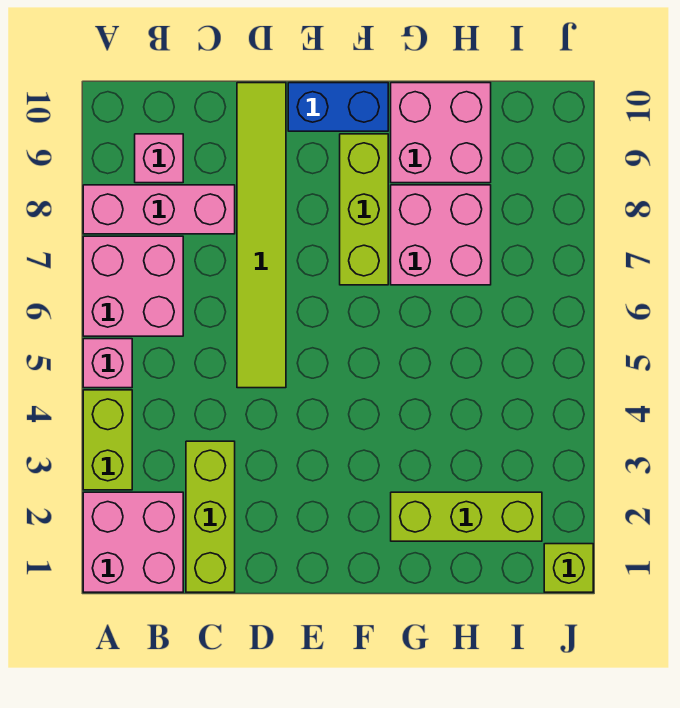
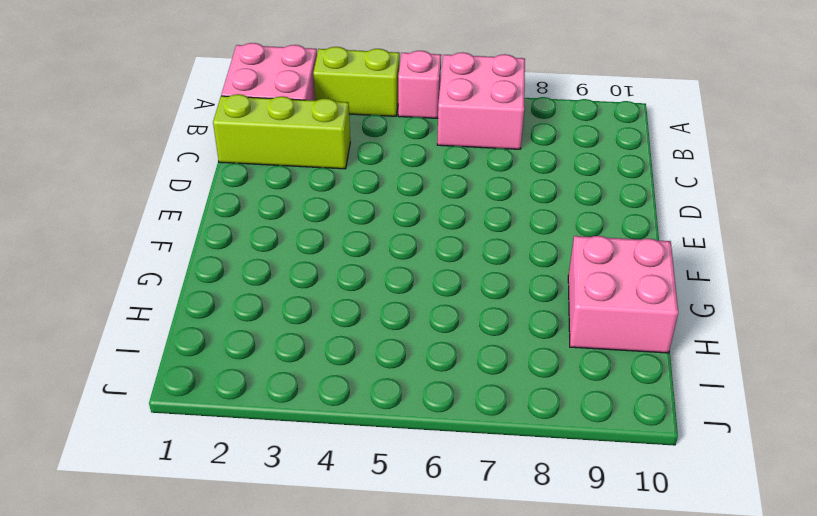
none -> pink brick A8:C8 level 1
none -> pink brick B9 level 1
none -> lime tile D5:D10 level 1

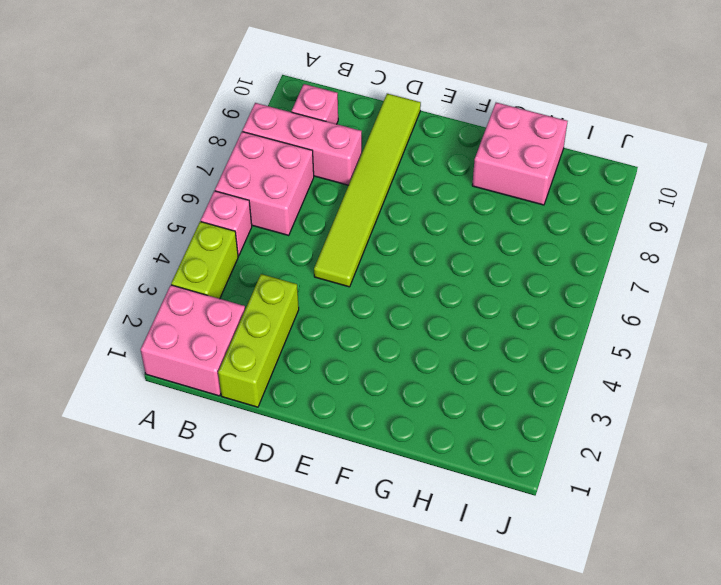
none -> blue brick E10:F10 level 1
none -> lime brick F7:F9 level 1
none -> lime brick G2:I2 level 1

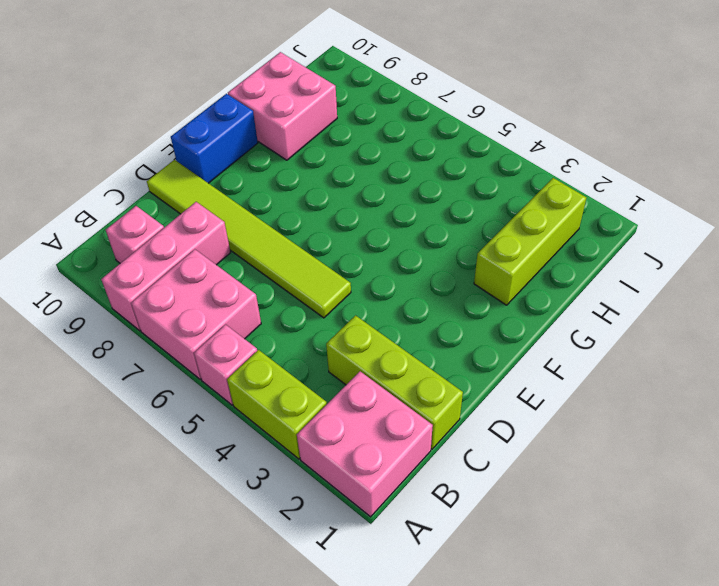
none -> lime brick F7:F9 level 1
none -> pink brick G7:H8 level 1
none -> lime brick J1 level 1

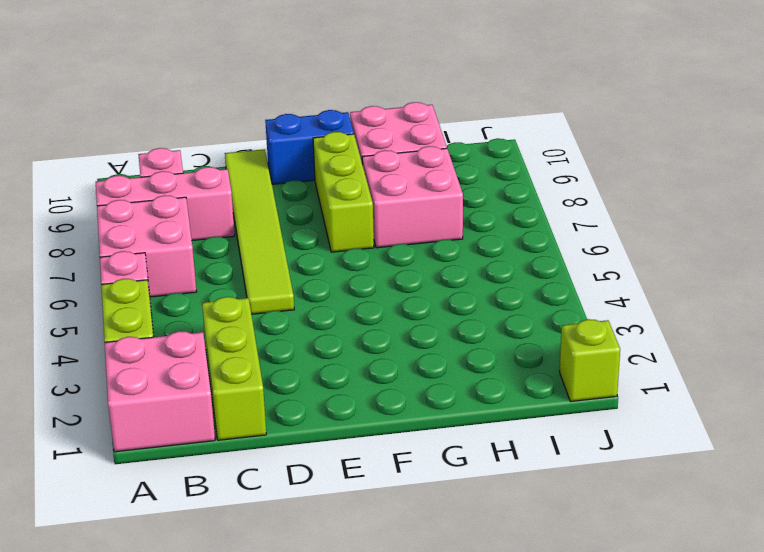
none -> lime brick G2:I2 level 1

